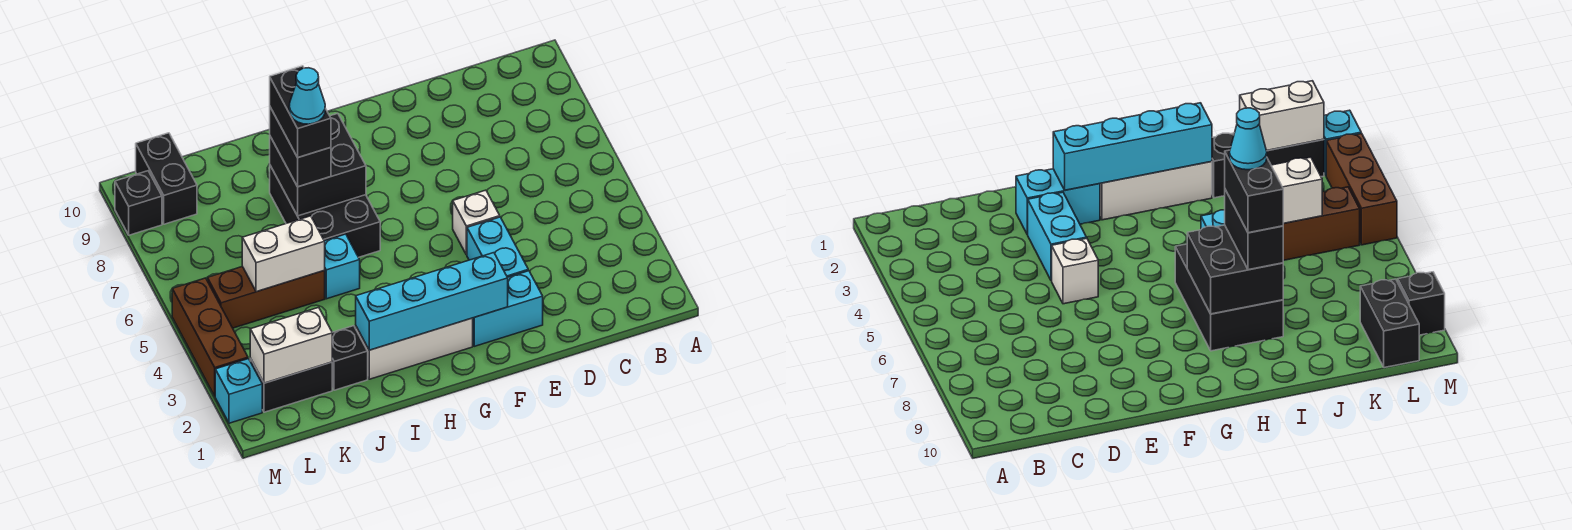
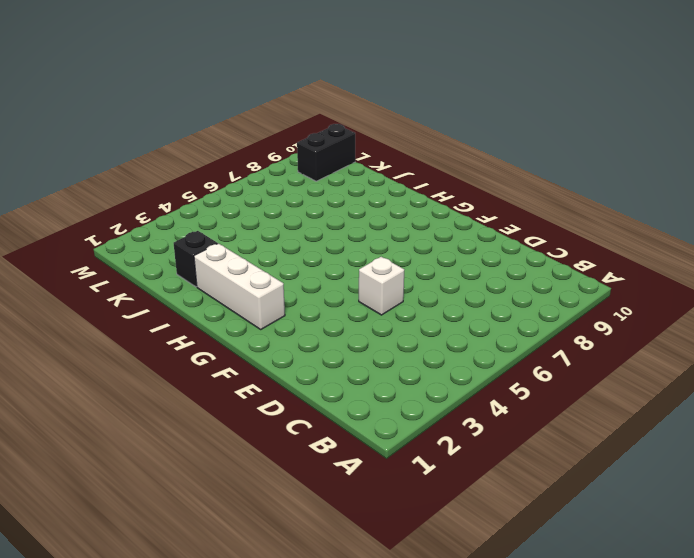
none -> cyan brick E2:F2 level 1
none -> cyan brick E3:E4 level 1
none -> black brick H6:I8 level 1

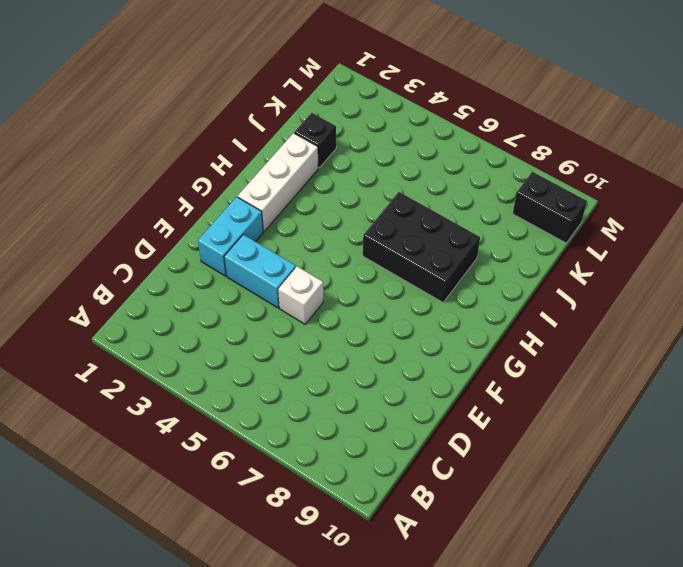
none -> cyan brick I5 level 1
none -> brown brick J5:L5 level 1
none -> black brick K2:L2 level 1

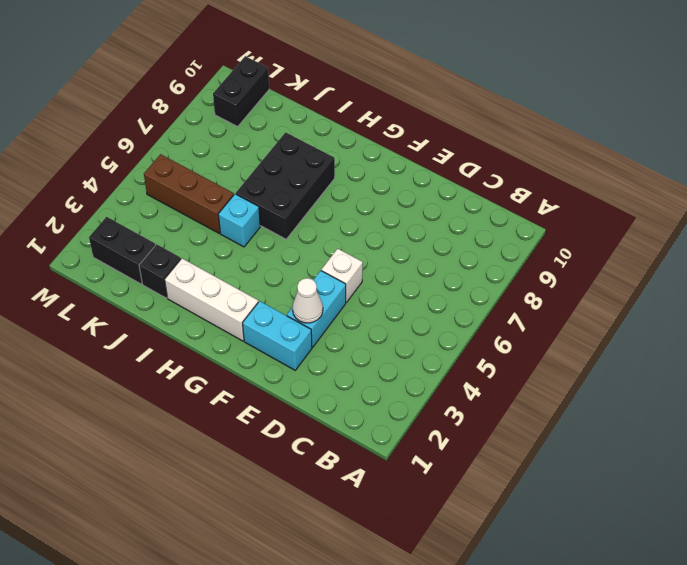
white cone E3 level 2 -> none
none -> cyan brick M2 level 1
none -> brown brick M3:M5 level 1
none -> black brick M9 level 1

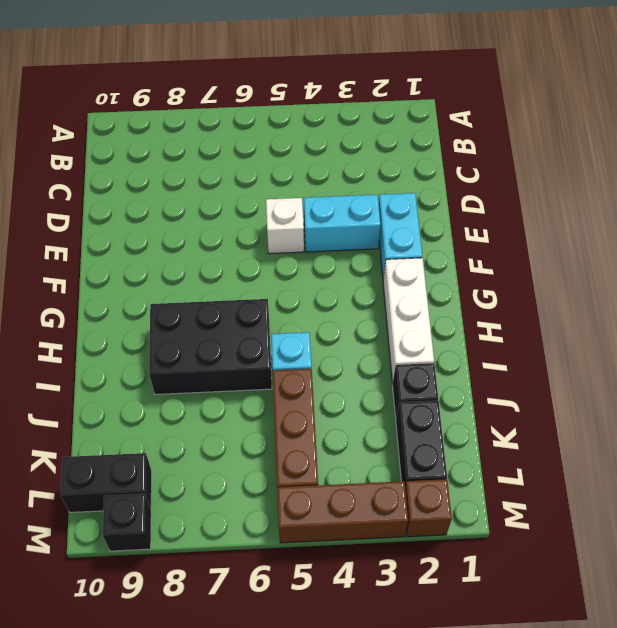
brown brick M2 level 1 -> cyan brick M2 level 1
none -> cyan brick F2:I2 level 2
none -> black brick H7:I8 level 2
none -> white brick J5:K5 level 2

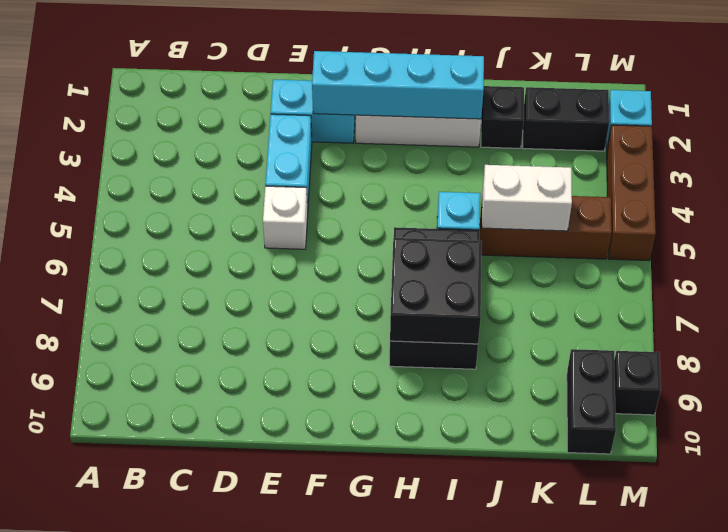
none -> white brick K2:L2 level 2
none -> black brick I7:I8 level 3
none -> black brick I7:I8 level 4

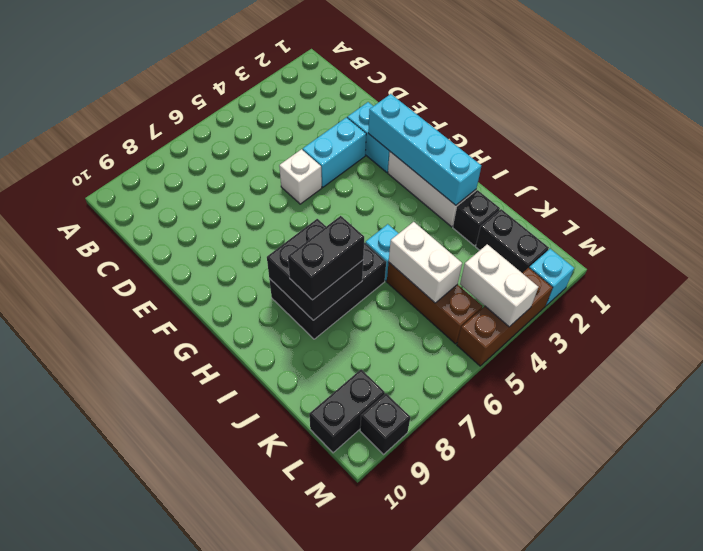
white brick L4:M4 level 2 -> white brick K2:L2 level 2
none -> black brick I7:I8 level 4
none -> cyan cone I7 level 5

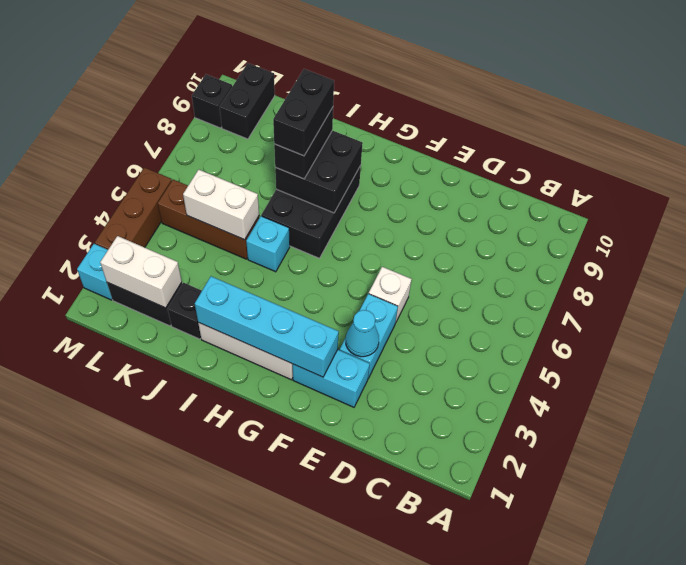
cyan cone E3 level 2 -> cyan cone I7 level 5

